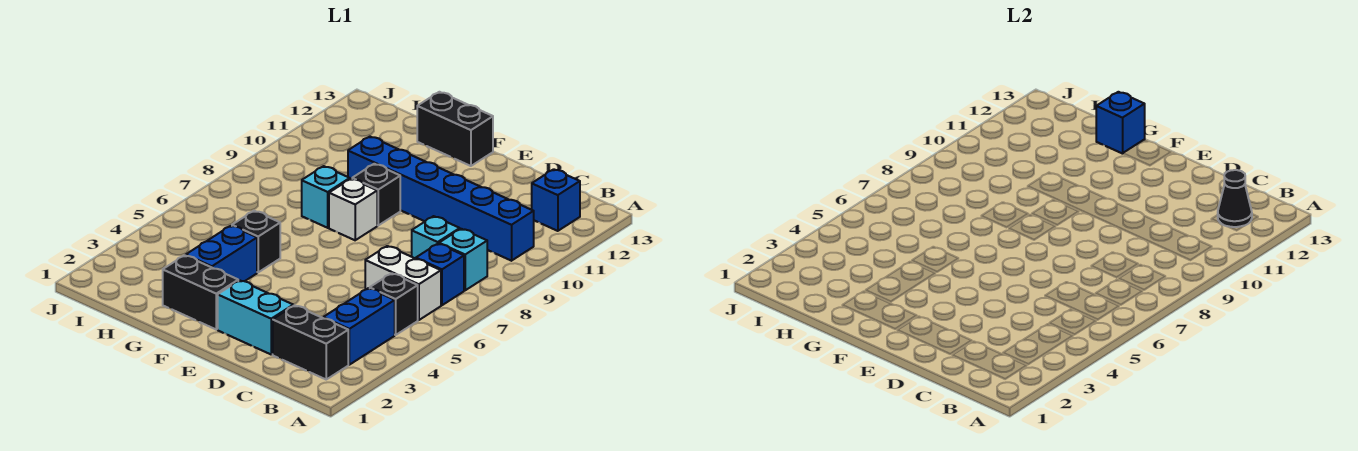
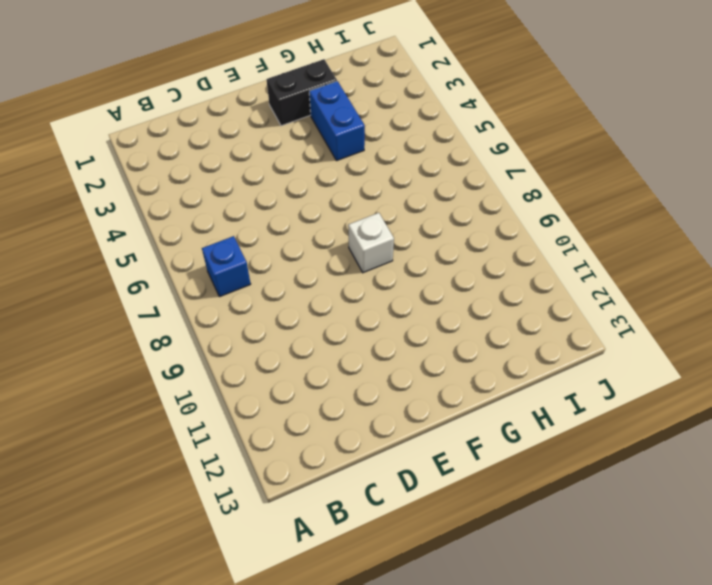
none -> black brick B2:C2 level 1
none -> blue brick B3:B4 level 1
none -> black brick B5 level 1

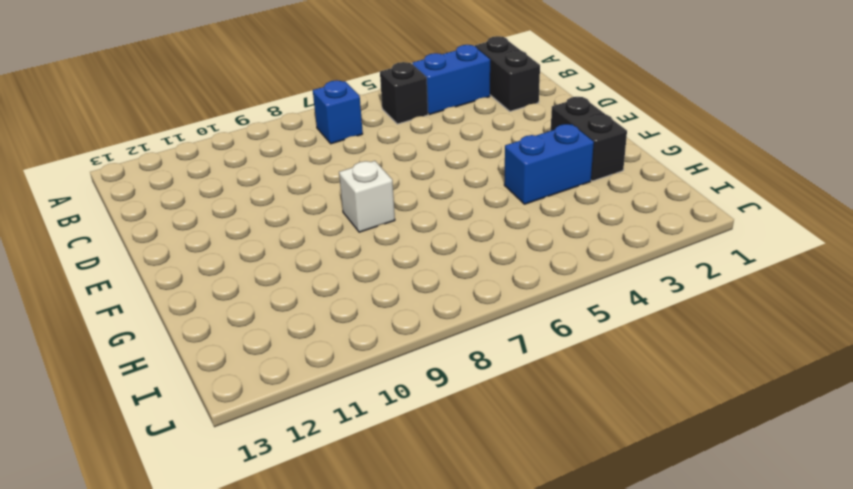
none -> white brick B6:C6 level 1
none -> cyan brick B8 level 1
none -> blue brick B10:G10 level 1

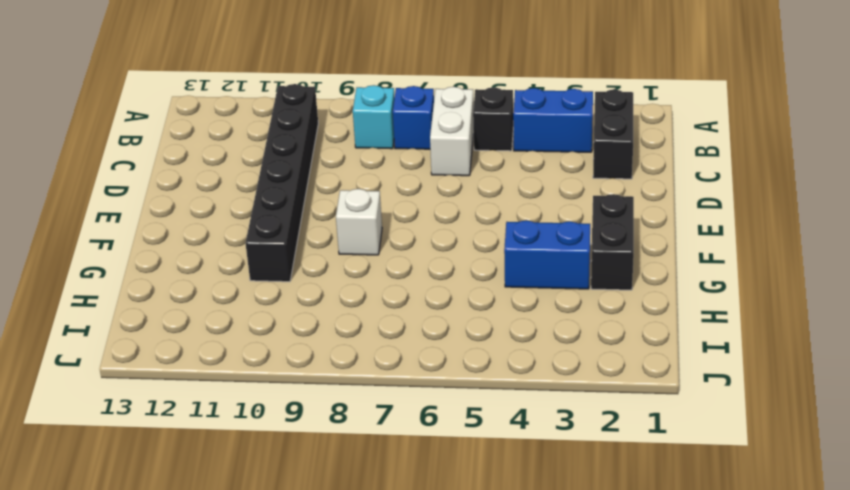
black brick B10:G10 level 1 -> blue brick B10:G10 level 1
none -> blue brick B12 level 1
none -> cyan brick C8 level 1
none -> cyan brick D2:E2 level 1

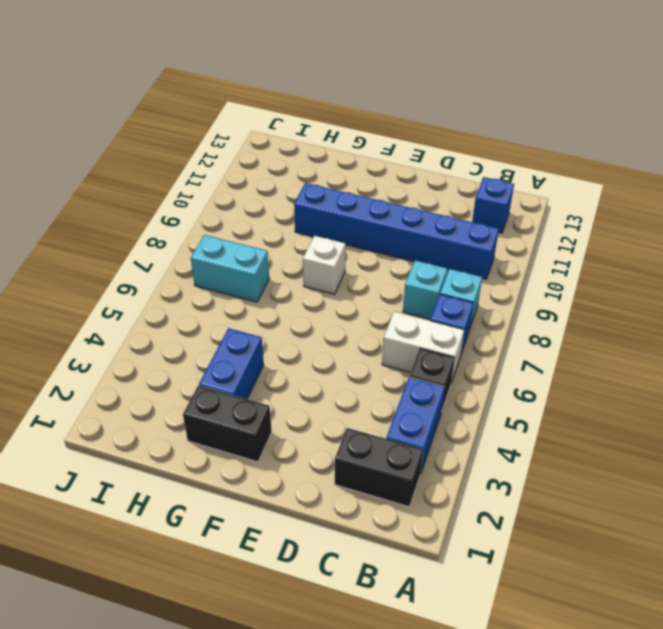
cyan brick H7:I7 level 1 -> cyan brick D2:E2 level 1
none -> black brick F9 level 1
none -> black brick F13:G13 level 1
none -> black brick G5 level 1

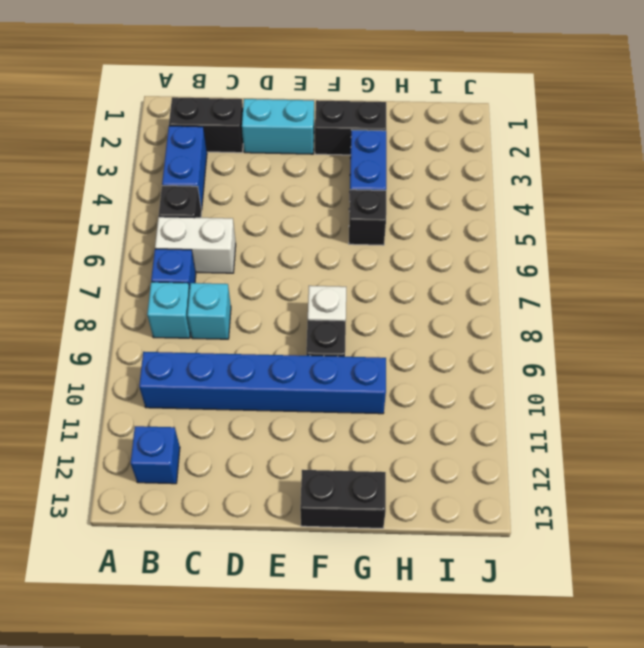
none -> cyan brick G8 level 1
none -> black cone B12 level 2
none -> blue brick G13 level 2

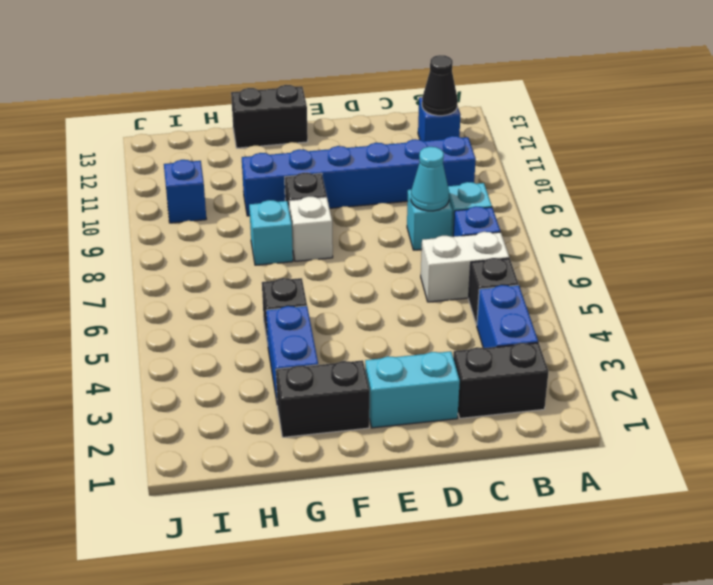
cyan cone C8 level 2 -> none
blue brick I10 level 1 -> blue brick G13 level 2

